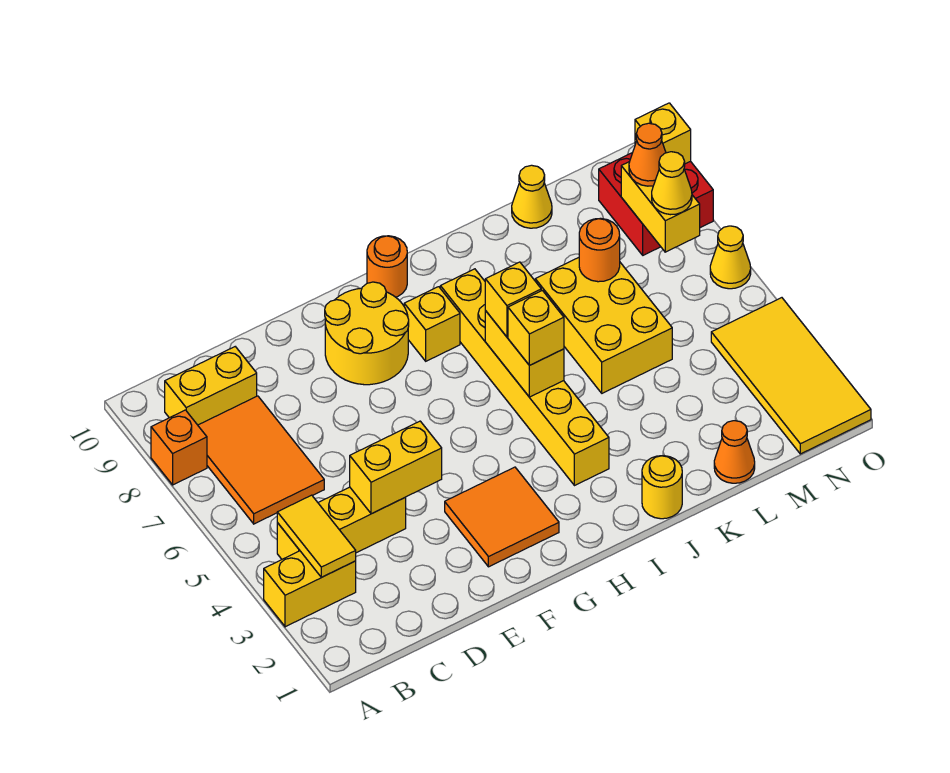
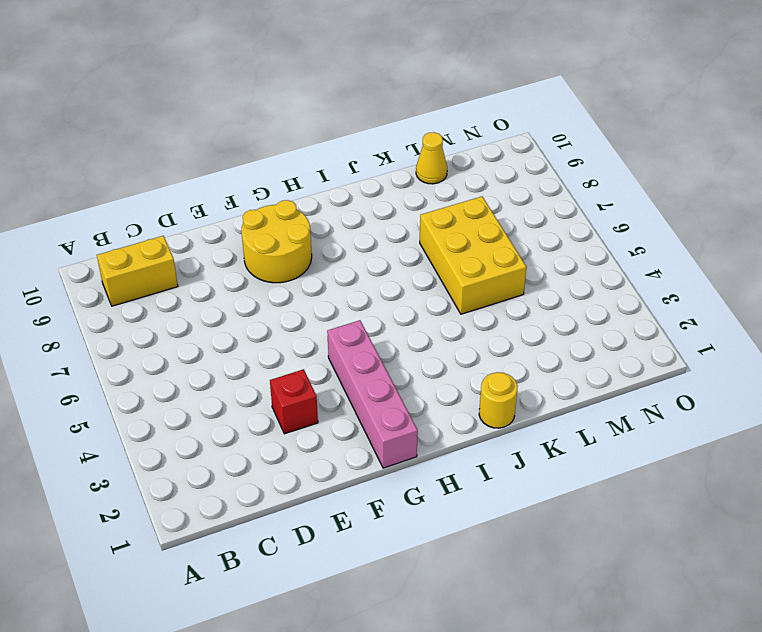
red brick E3 level 1 -> none
pink brick G1:G4 level 1 -> orange tile F2:G3 level 1
none -> yellow brick A3:B3 level 1
none -> orange brick A8 level 1
none -> yellow brick B4:D4 level 1

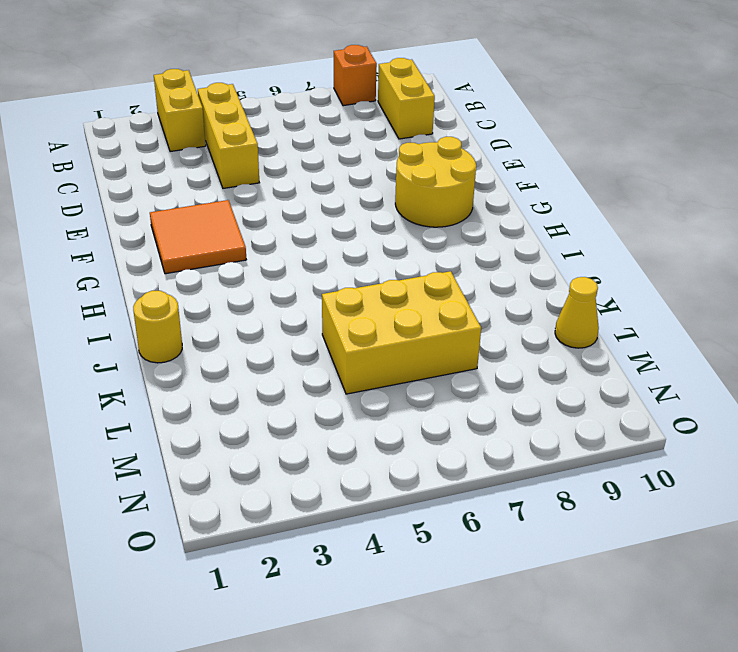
none -> orange tile B6:C8 level 1
none -> yellow brick H8 level 1
none -> orange round brick H10 level 1

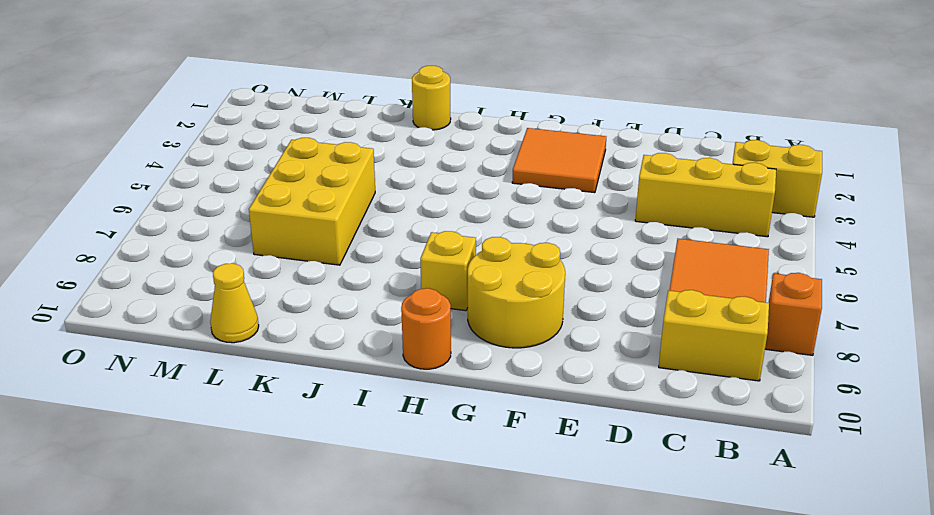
none -> yellow brick I3:I8 level 1
none -> orange cone L1 level 1
none -> yellow tile N1:O4 level 1

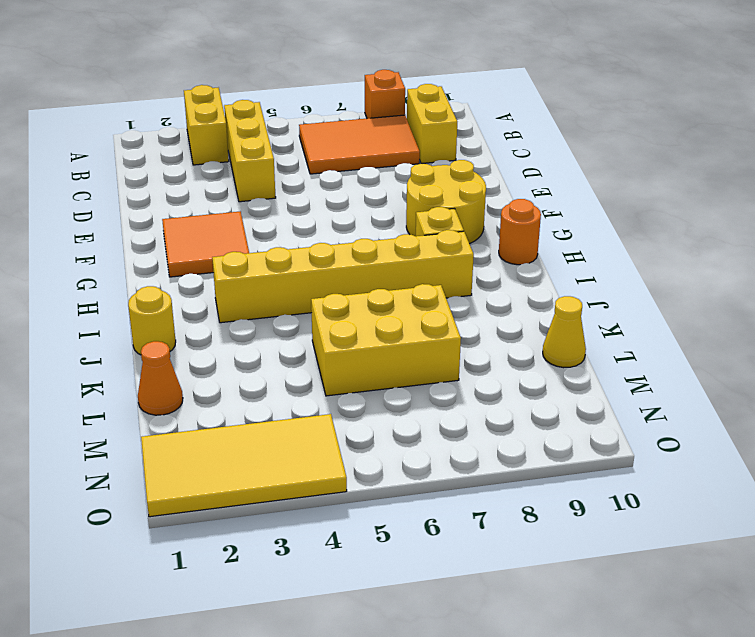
none -> red brick N8:O9 level 1
none -> yellow cone O6 level 1
none -> yellow tile B3:B4 level 2

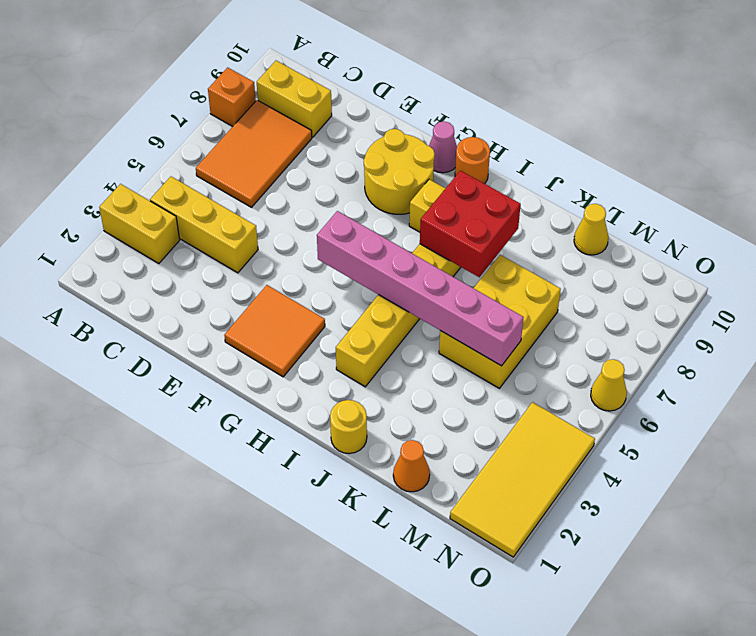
pink brick G5:L5 level 2 -> yellow brick I5:I6 level 2
pink cone G10 level 1 -> none
red brick I7:J8 level 2 -> red brick N8:O9 level 1
none -> yellow tile B3:B4 level 2
none -> yellow brick D4:E4 level 2
none -> orange round brick L7 level 2

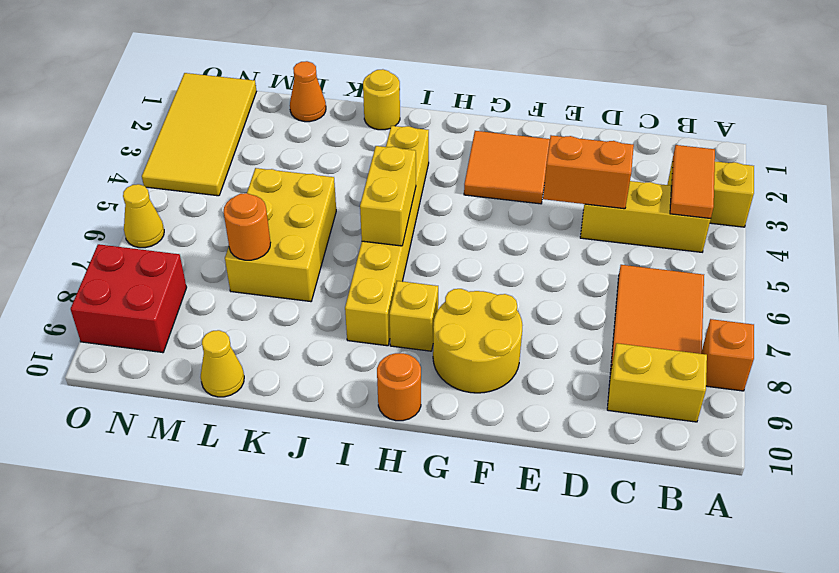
orange tile B3:B4 level 2 -> yellow tile B3:B4 level 2
orange brick D4:E4 level 2 -> yellow brick D4:E4 level 2
none -> yellow brick N7:N8 level 2
none -> yellow brick O9 level 2
none -> yellow brick I5 level 3

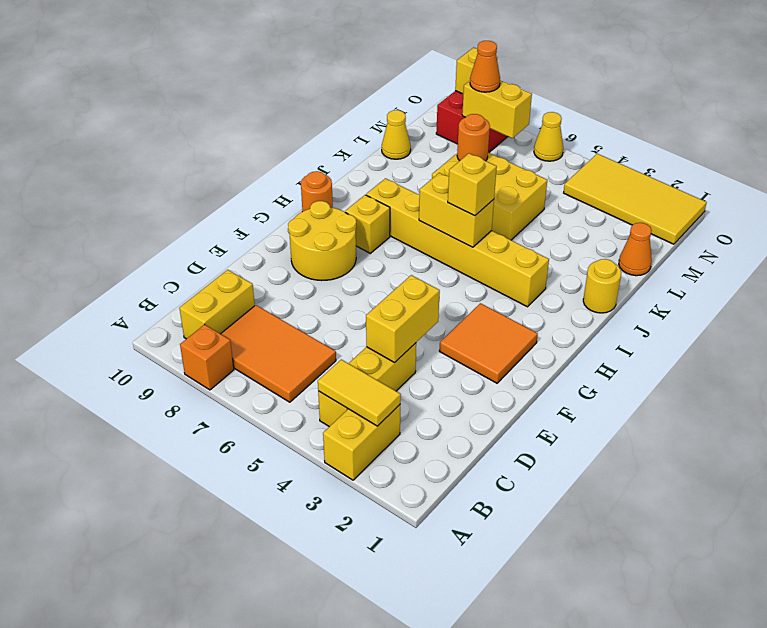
none -> yellow brick I6 level 3
none -> yellow cone N7 level 3

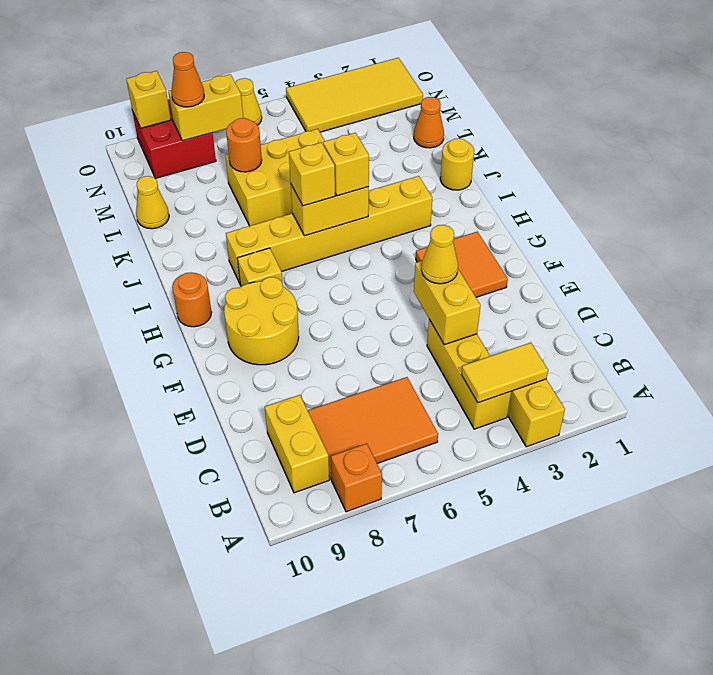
yellow cone E4 level 3 -> yellow cone N7 level 3

